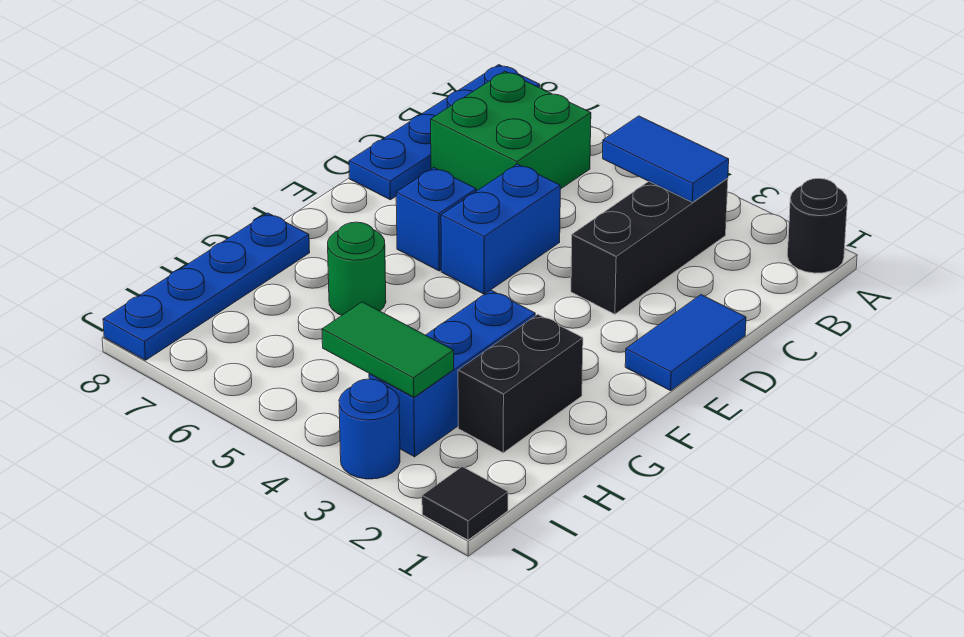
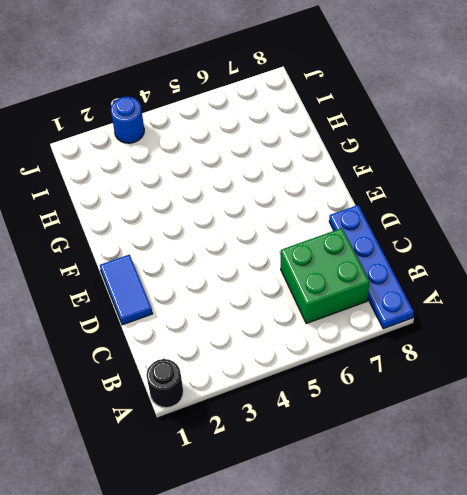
none -> black brick B3:D3 level 1
none -> blue brick D5:E5 level 1
none -> blue brick E6 level 1

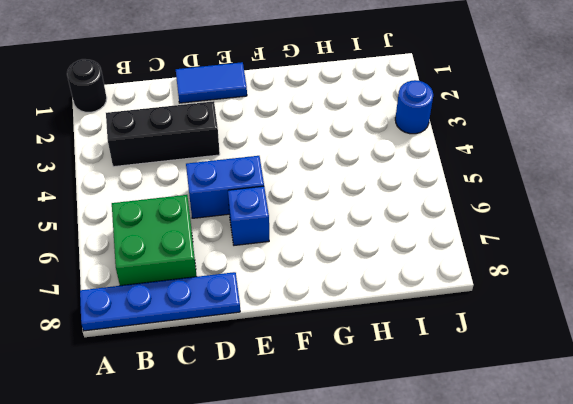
none -> black brick G2:H2 level 1
none -> blue brick G3:I3 level 1
none -> green round brick G6 level 1

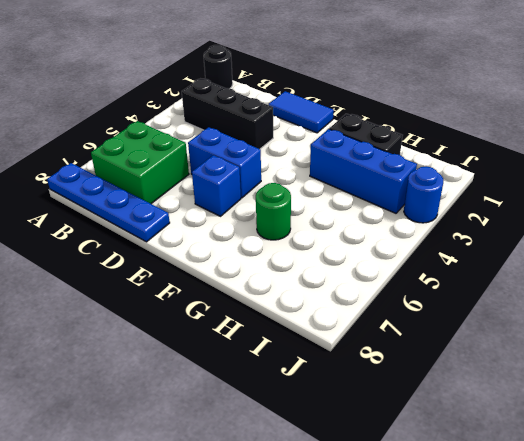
none -> blue plate G8:J8 level 1
none -> black tile J1 level 1
none -> blue tile B3:B4 level 2

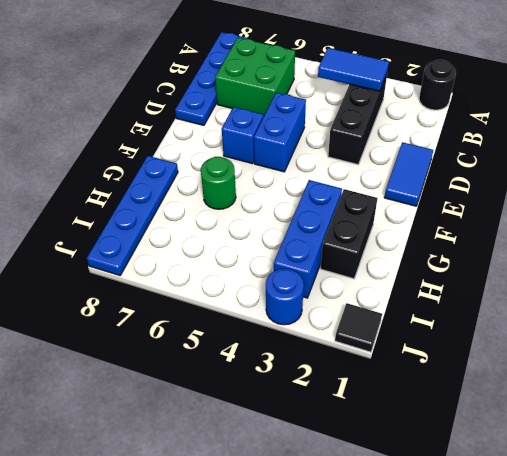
none -> green tile I3:I4 level 2

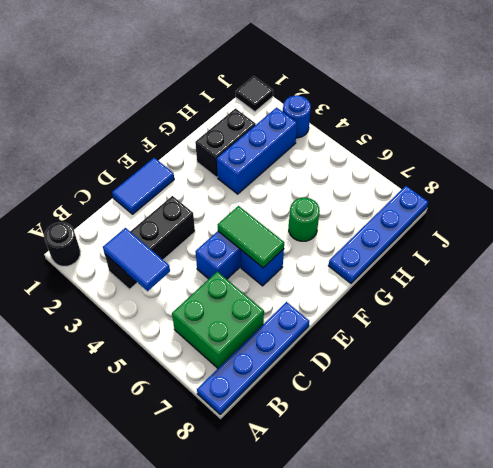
green tile E5:E6 level 2 -> green tile I3:I4 level 2

